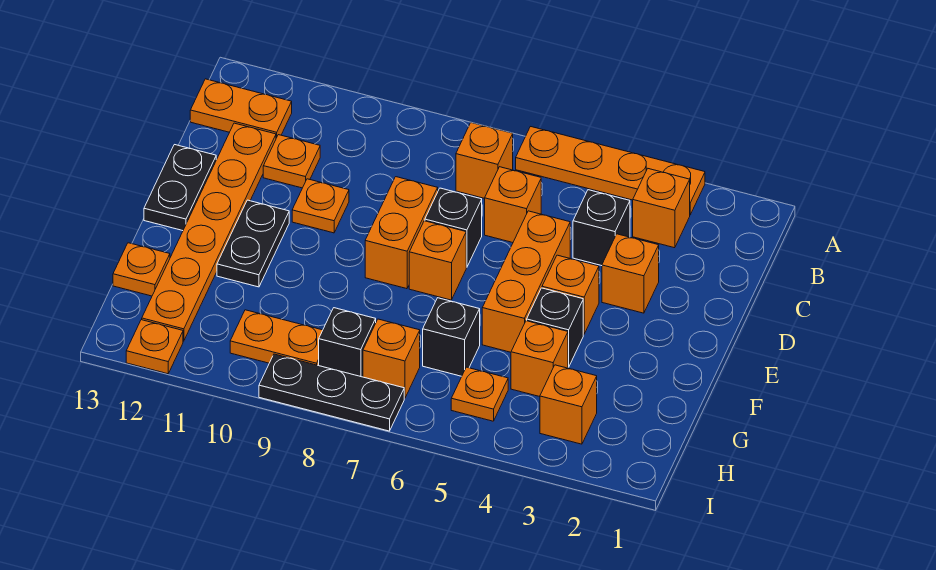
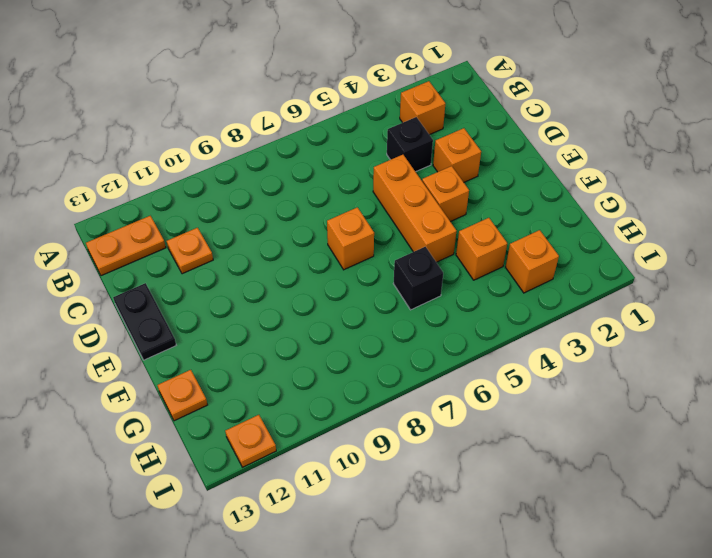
none -> orange plate A3:A6 level 1
none -> orange brick B7 level 1
none -> orange brick C6 level 1

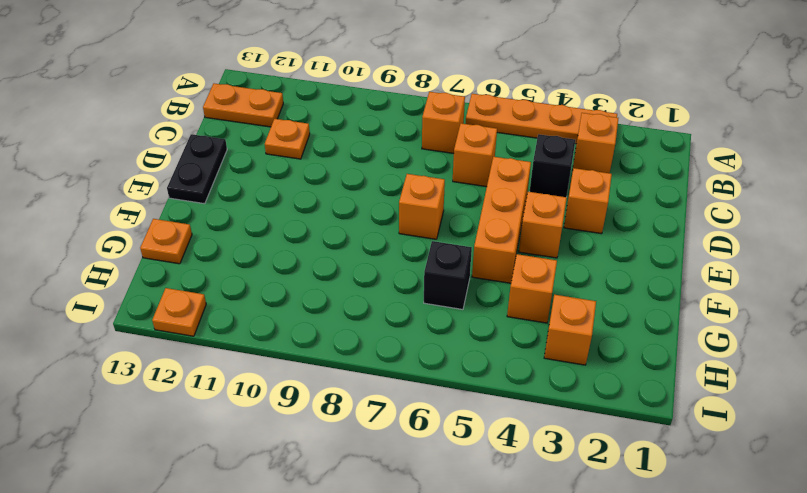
none -> orange plate C12:H12 level 1
none -> black brick D7 level 1
none -> orange brick D8:E8 level 1

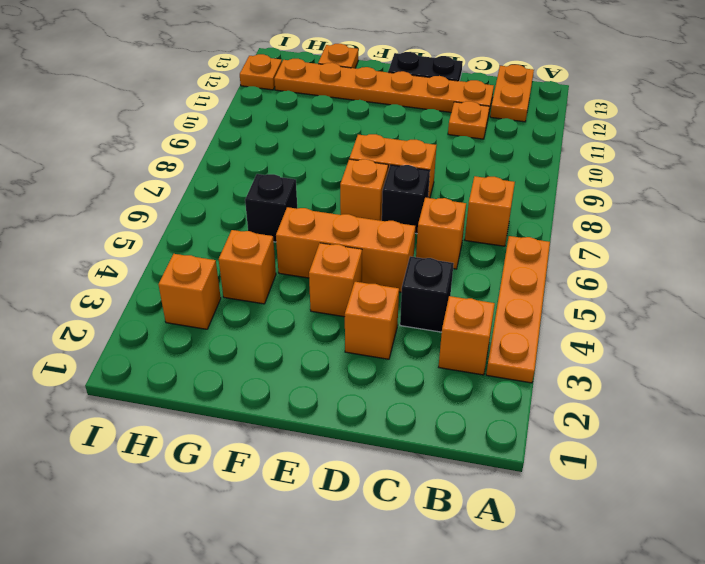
none -> orange plate D10 level 1
none -> black plate E11:F11 level 1
none -> black brick F4 level 1

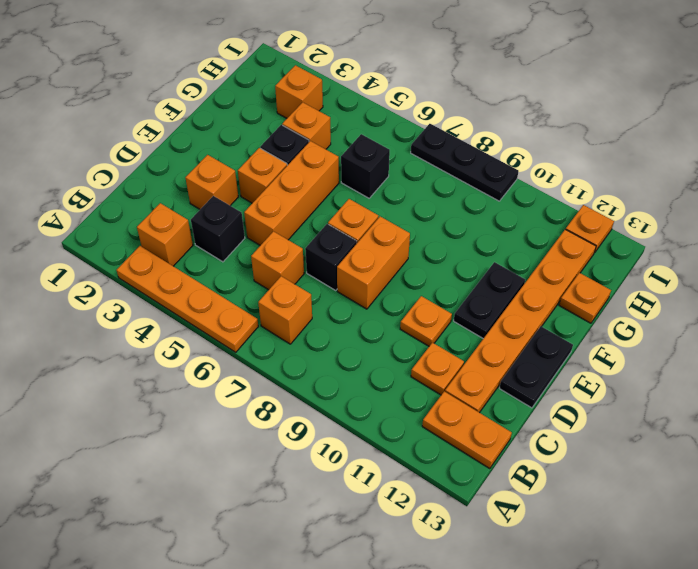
none -> orange plate H5 level 1
none -> orange brick H7 level 1
none -> black brick H8 level 1

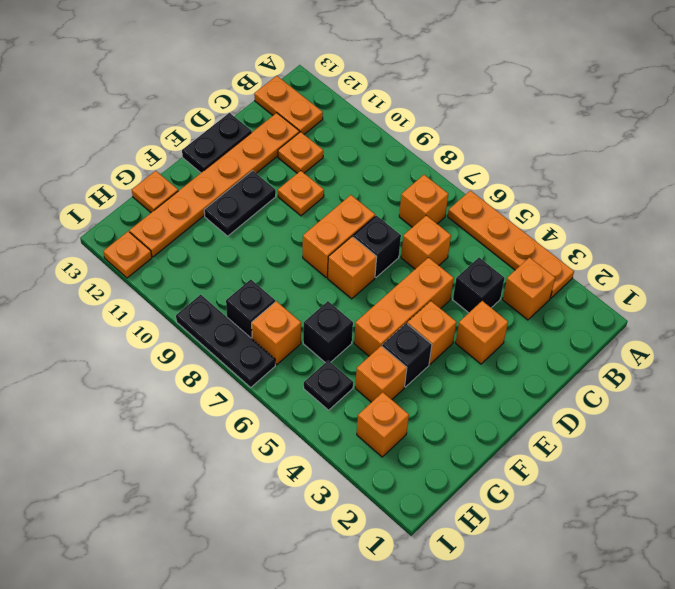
black plate H5 level 1 -> orange plate H5 level 1
none -> orange plate H9:H10 level 1

